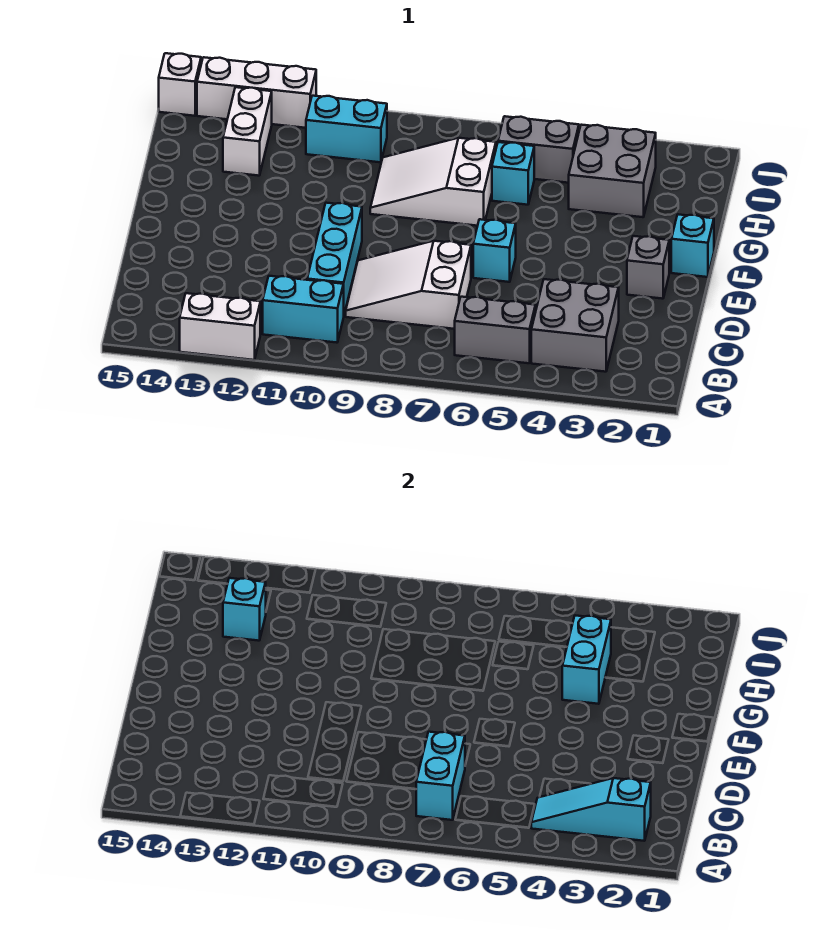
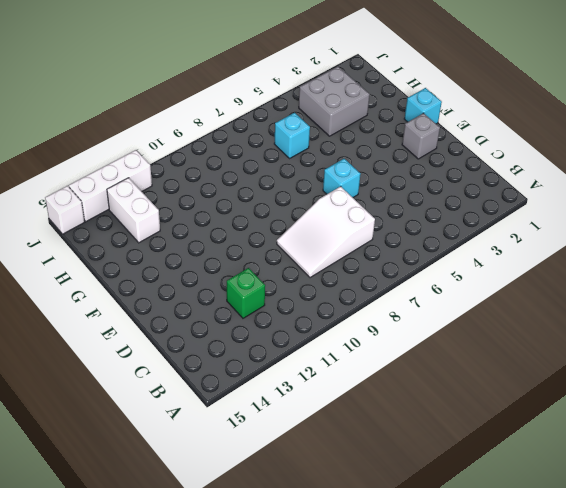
green brick C12 level 1 -> none
none -> white brick A12:A13 level 1
none -> grey brick B3:C4 level 1
none -> grey brick B5:B6 level 1

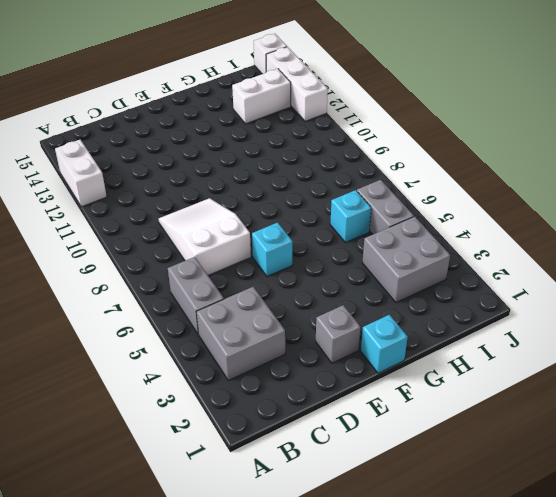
none -> cyan brick B10:B11 level 1
none -> cyan brick C10:E10 level 1
none -> white slope G7:H9 level 1 top 7

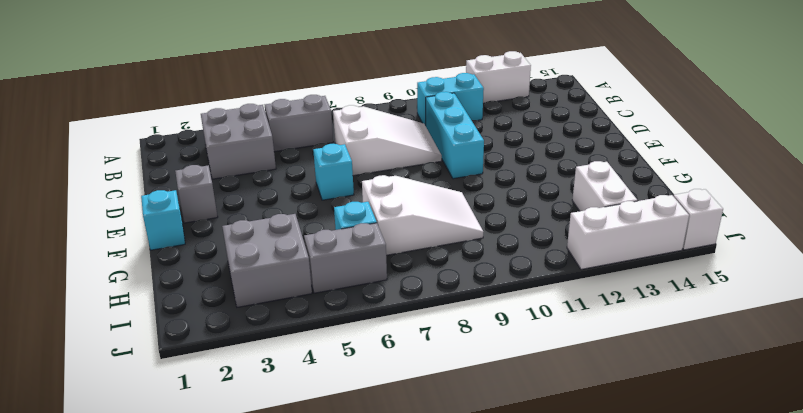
none -> cyan brick I10:I11 level 1
none -> cyan slope B2:B4 level 2 top 2
none -> cyan brick B7:C7 level 2

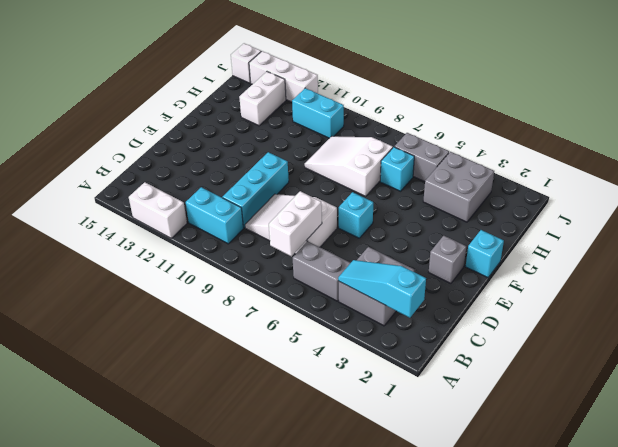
white brick B7:C7 level 2 -> cyan brick B7:C7 level 2
none -> cyan brick G4:H4 level 2
none -> cyan brick H13 level 2

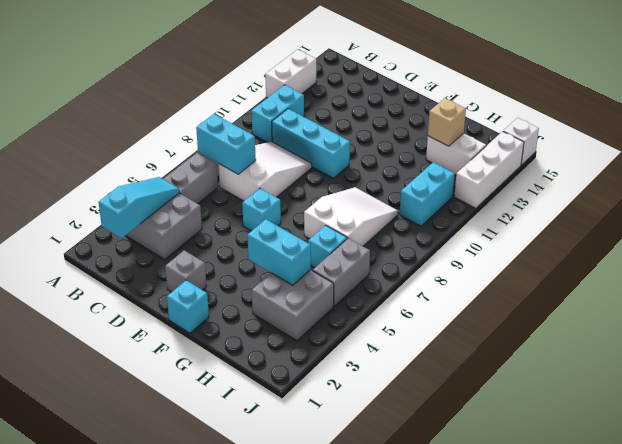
tan brick H13 level 2 -> cyan brick H13 level 2

